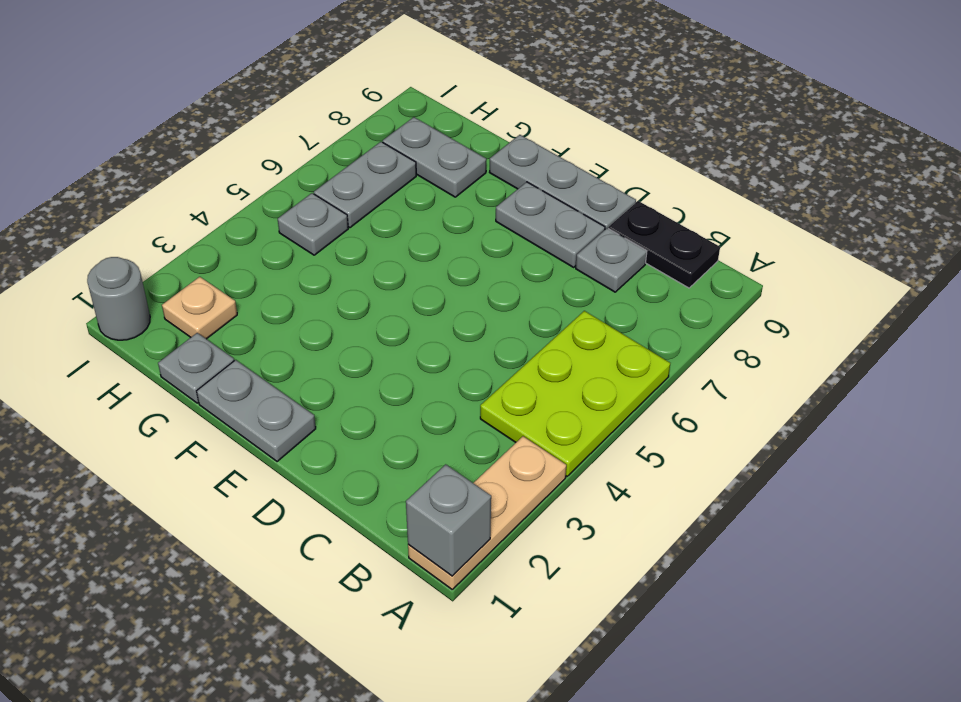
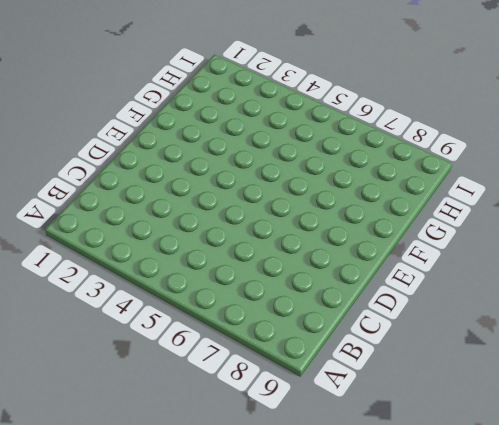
none -> tan plate A1:A3 level 1
none -> lime plate A4:B6 level 1
none -> black plate B9:C9 level 1

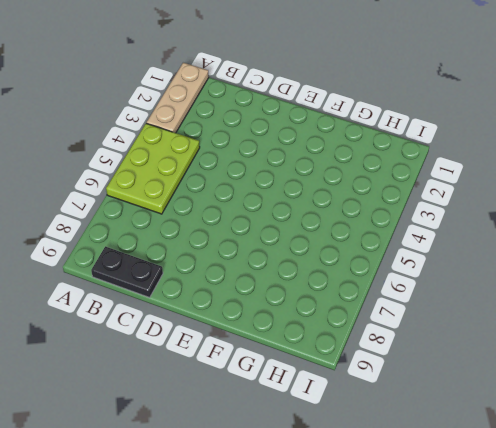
none -> grey plate C8 level 1
none -> grey plate D8:E8 level 1
none -> grey plate D9:F9 level 1

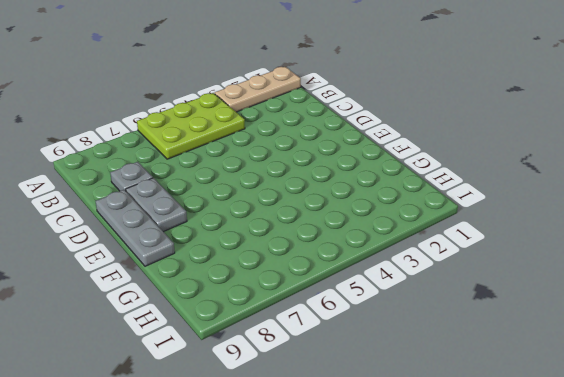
none -> black plate B9:C9 level 1
none -> grey plate E1:F1 level 1
none -> grey plate G1 level 1

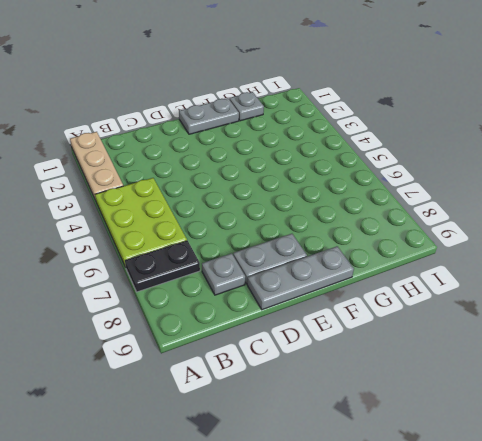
black plate A7:B7 level 1 -> black plate B9:C9 level 1
none -> grey plate G8:H8 level 1
none -> tan plate H2 level 1
none -> grey plate H5 level 1

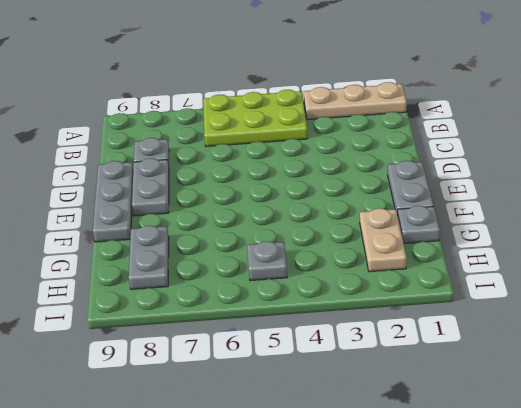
tan plate G2:H2 level 1 -> tan plate H2 level 1
none -> black plate B9:C9 level 1
none -> grey plate H6:H7 level 1
none -> grey round brick I1 level 1

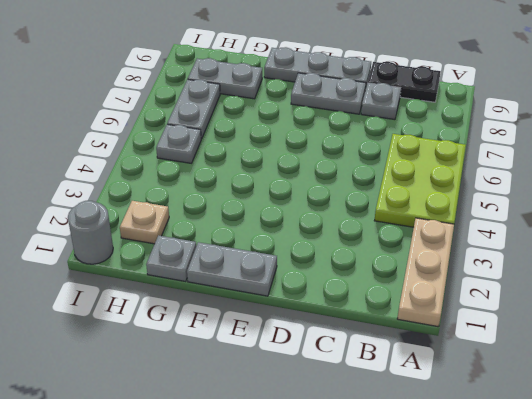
none -> grey brick A1 level 2

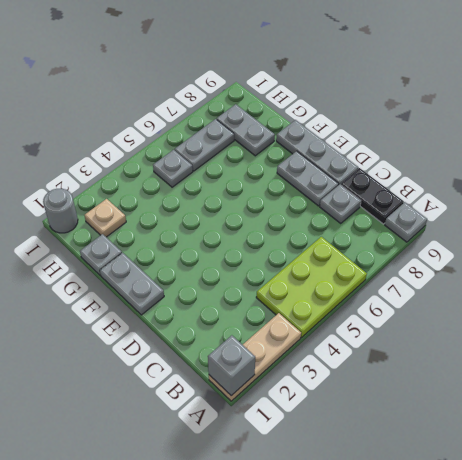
grey plate A9 level 1 -> none

